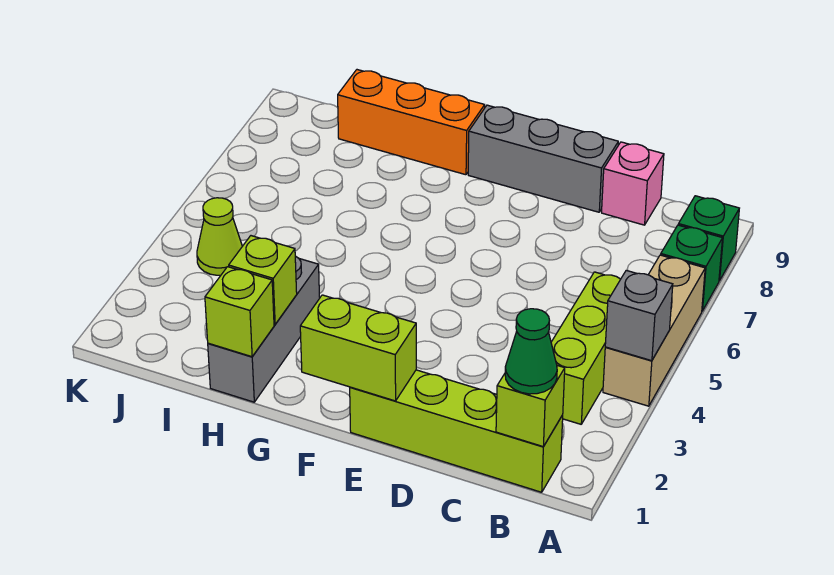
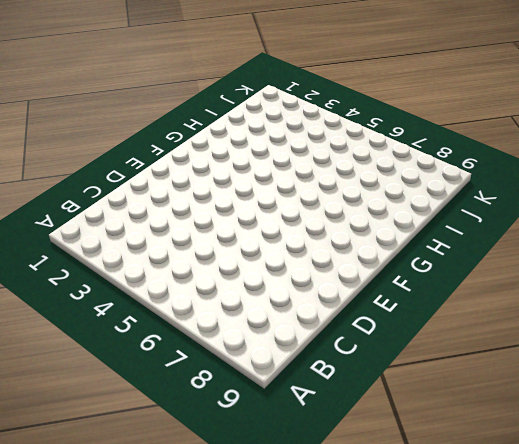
none -> tan brick A4:A6 level 1
none -> green brick A7 level 1
none -> green brick A8 level 1

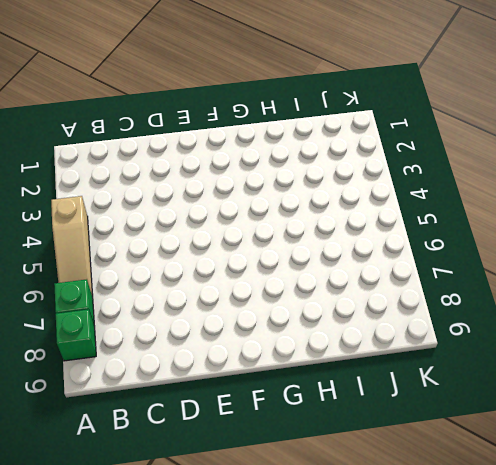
tan slope A4:A6 level 1 top 4 -> tan brick A4:A6 level 1
none -> lime brick B1:E1 level 1
none -> lime brick B3:B5 level 1
none -> pink brick C9 level 1

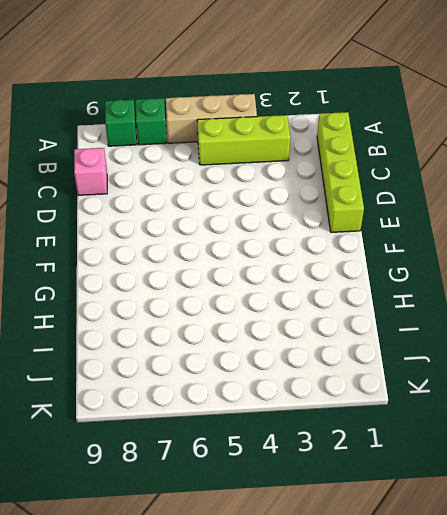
none -> grey brick D9:F9 level 1
none -> orange brick G9:I9 level 1
none -> grey brick H1:H3 level 1

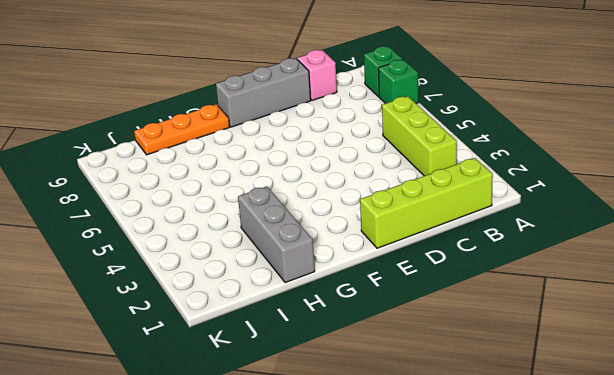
orange plate G9:I9 level 1 -> orange brick G9:I9 level 1
none -> tan brick A4:A6 level 1
none -> lime cone J4 level 1
none -> grey brick A4 level 2

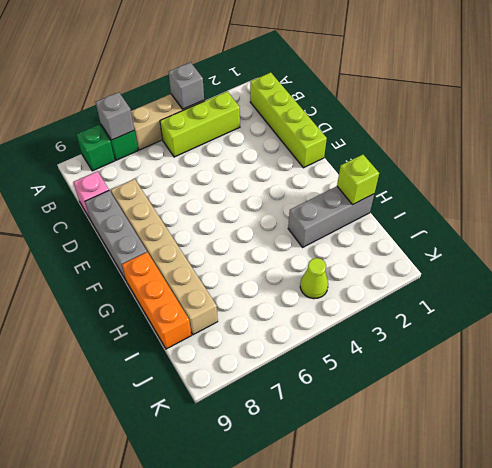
grey brick A7 level 2 -> none
tan brick D8:I8 level 1 -> none
none -> lime brick B1 level 2
none -> lime brick E1:F1 level 2
none -> lime brick H2 level 2

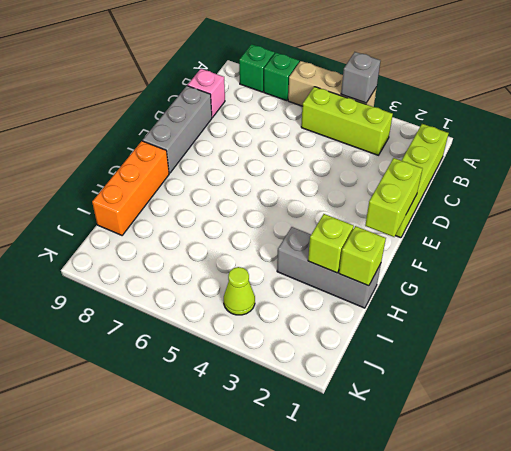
none -> lime brick B1 level 2
none -> green cone B1 level 3

